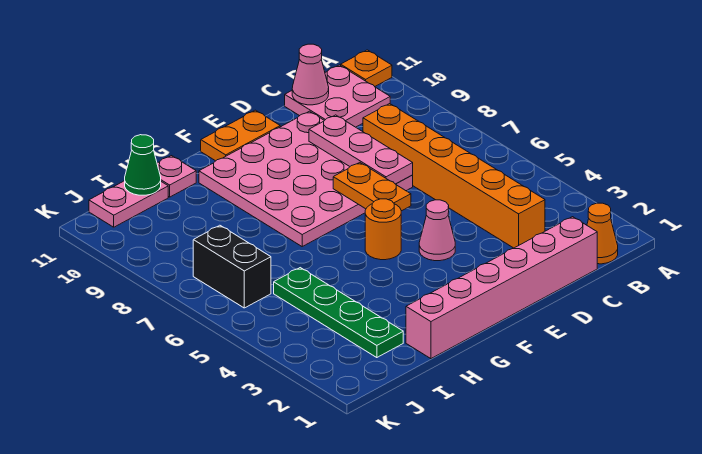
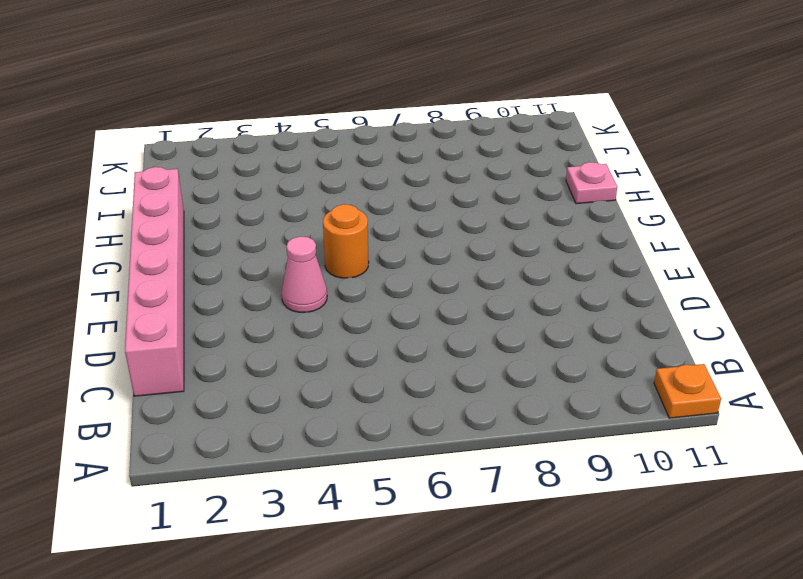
none -> orange cone B1 level 1
none -> pink plate B10:C11 level 1
none -> orange brick C3:C8 level 1

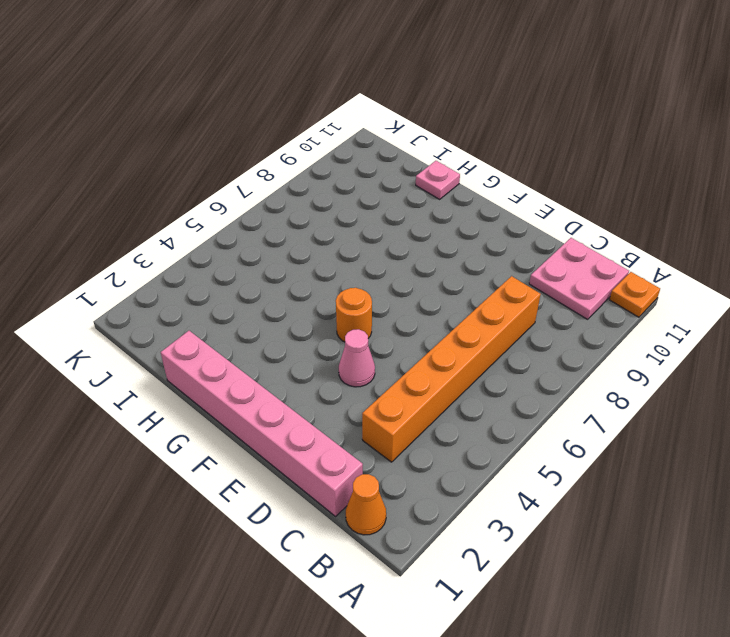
none -> pink plate D7:G10 level 1
none -> orange plate E11:F11 level 1
none -> green plate I2:I5 level 1

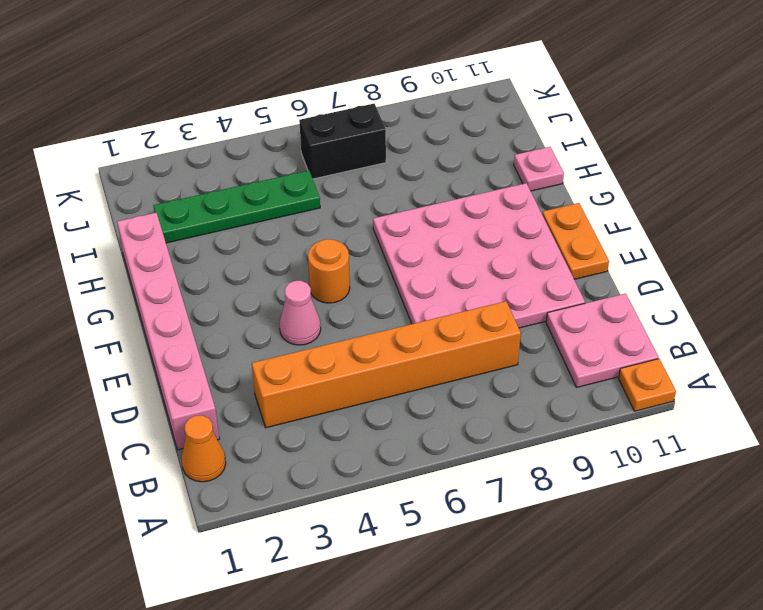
none -> pink plate I11:J11 level 1
none -> pink cone C11 level 2
none -> pink plate D7:D9 level 2

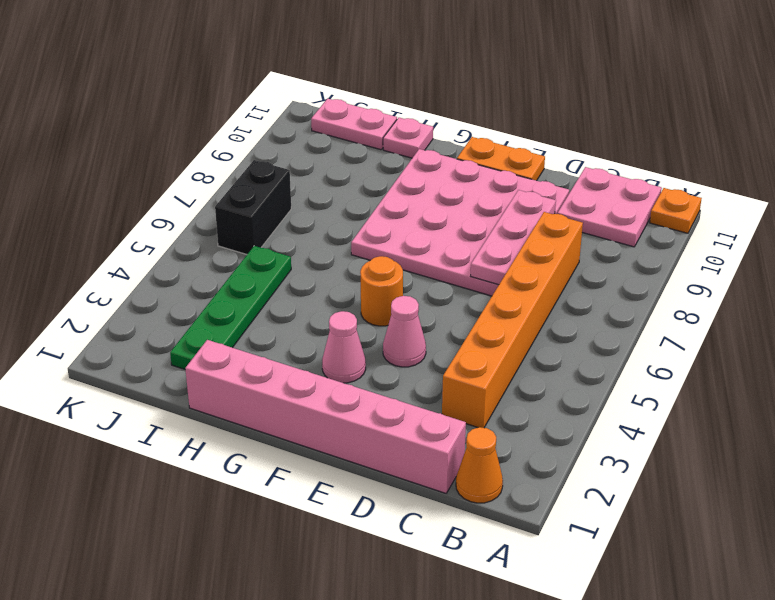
pink cone F3 level 1 -> pink cone C11 level 2
none -> orange plate E6:E7 level 2
none -> green cone I11 level 2

